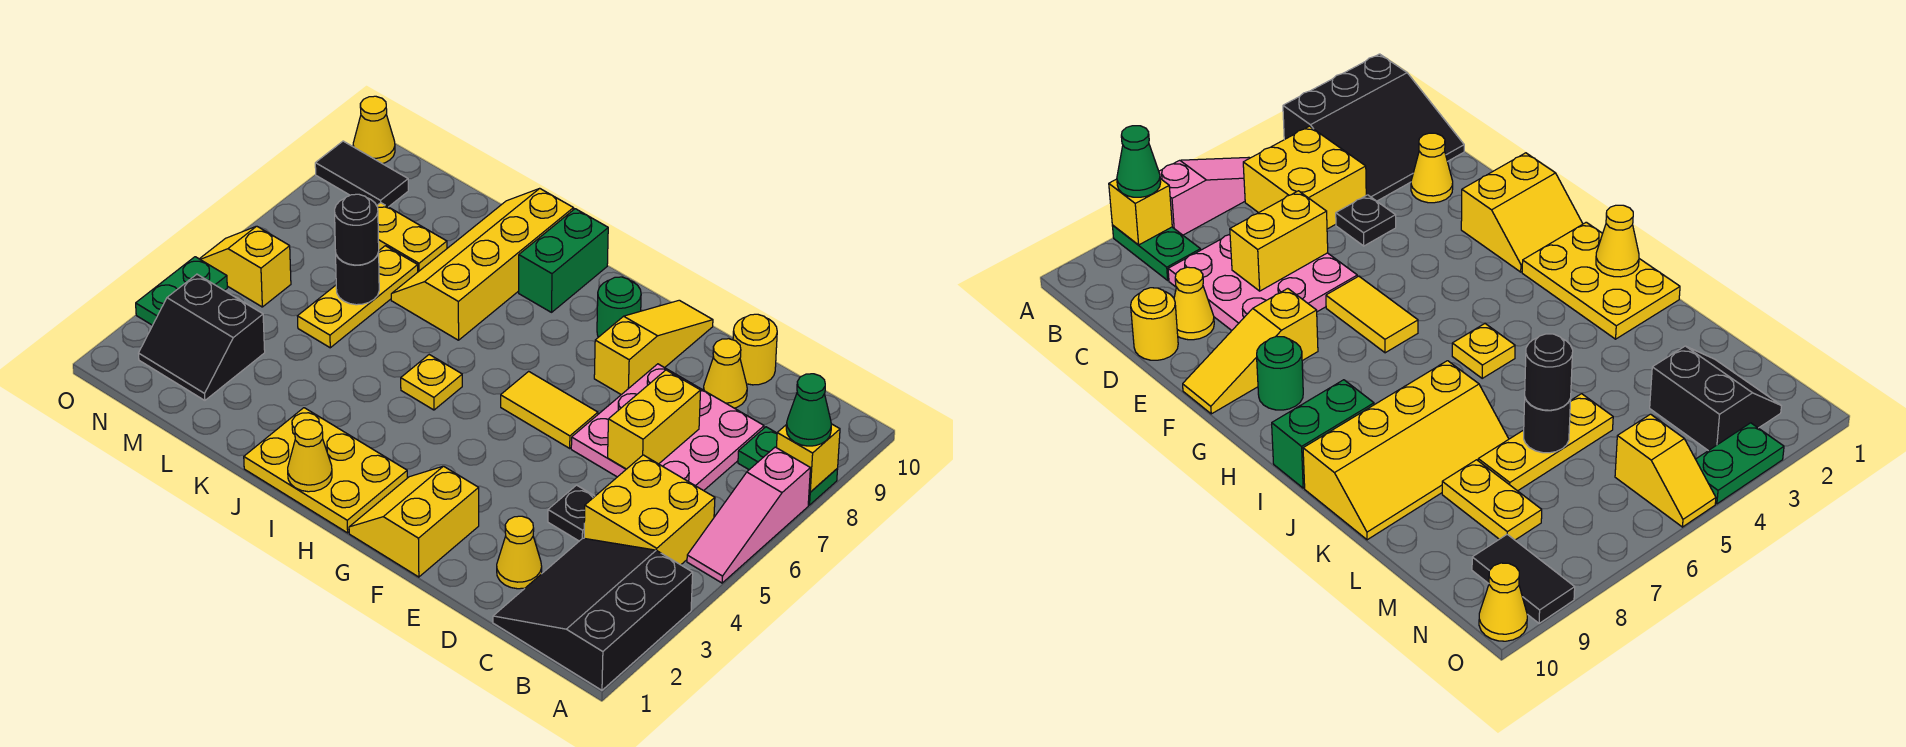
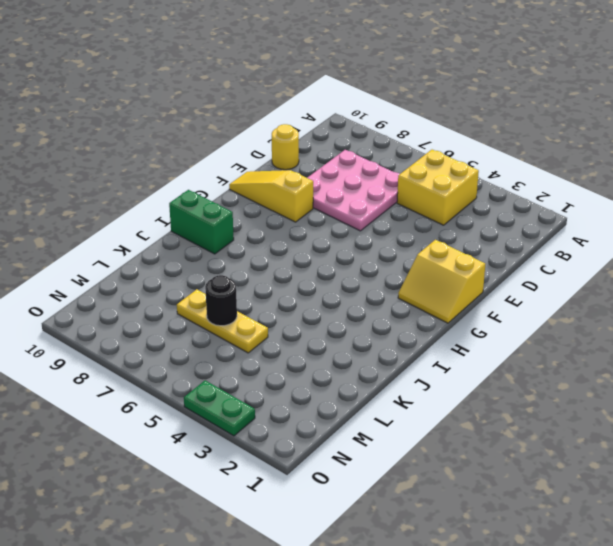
none -> black slope A1:C3 level 1 top A
none -> pink slope A5:A7 level 1 top 7
none -> green plate A8:B8 level 1
none -> yellow cone D2 level 1

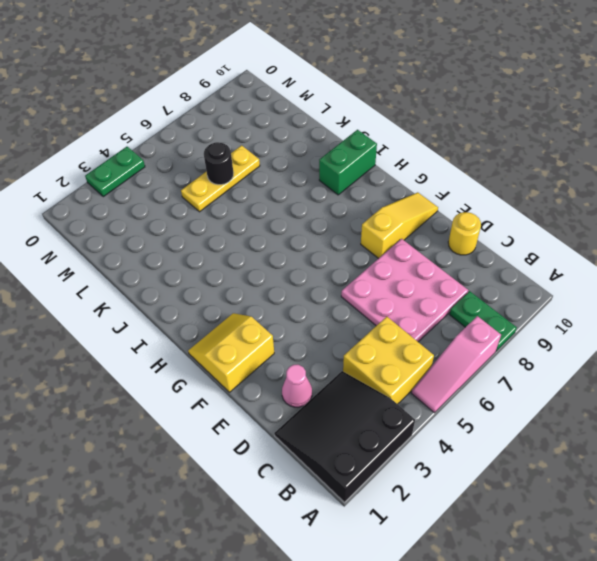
pink cone D2 level 1 -> yellow cone D2 level 1
none -> black plate D4 level 1
none -> yellow cone D9 level 1
none -> yellow tile F6:G6 level 1
none -> green round brick G9 level 1

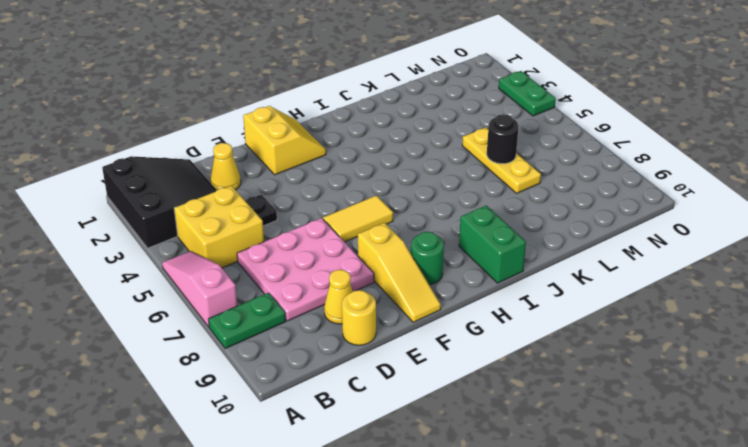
none -> yellow plate H1:J2 level 1
none -> yellow plate I5 level 1
none -> yellow slope J7:K10 level 1 top J
none -> yellow plate L8:M8 level 1

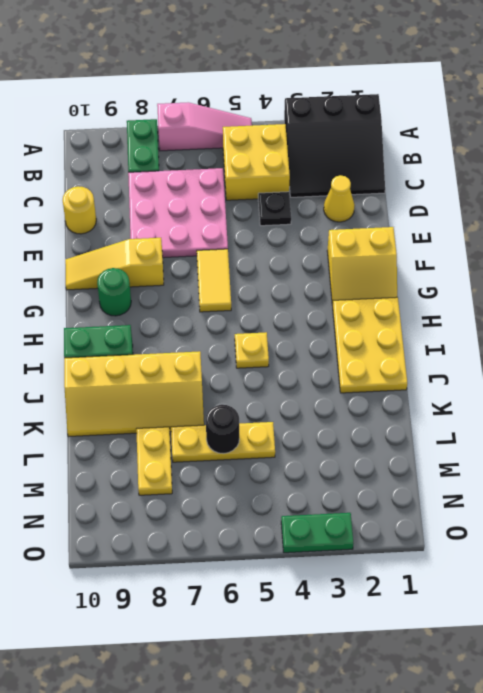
none -> yellow cone D9 level 1
none -> black slope M2:N3 level 1 top 3
none -> yellow slope N5:O5 level 1 top N
none -> black tile N9:O9 level 1

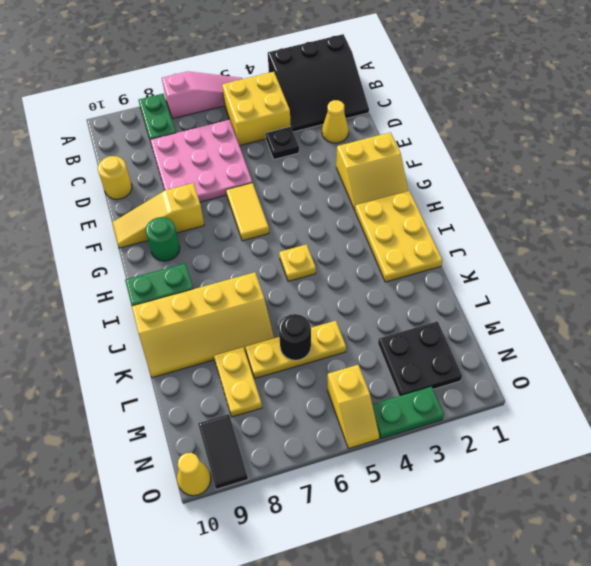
black plate M2:N3 level 1 -> black slope M2:N3 level 1 top 3
none -> yellow cone D9 level 1
none -> yellow brick A8 level 2
none -> yellow brick D6:D7 level 2
none -> yellow cone I1 level 2

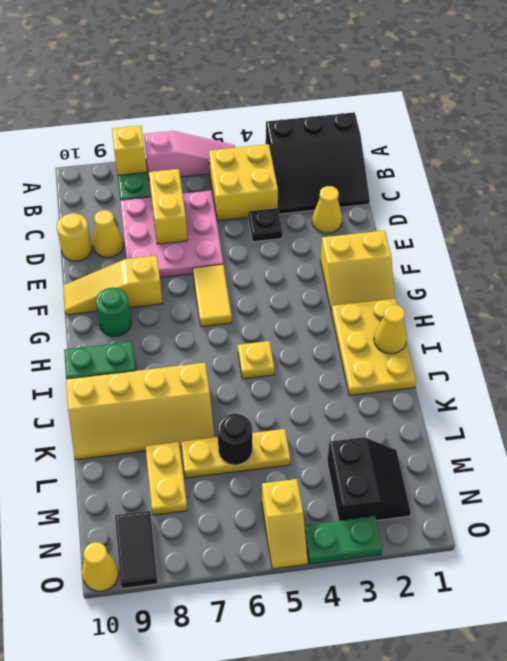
yellow brick C7:D7 level 2 -> yellow brick D6:D7 level 2
none -> green cone A8 level 3
none -> black round brick L6 level 3

